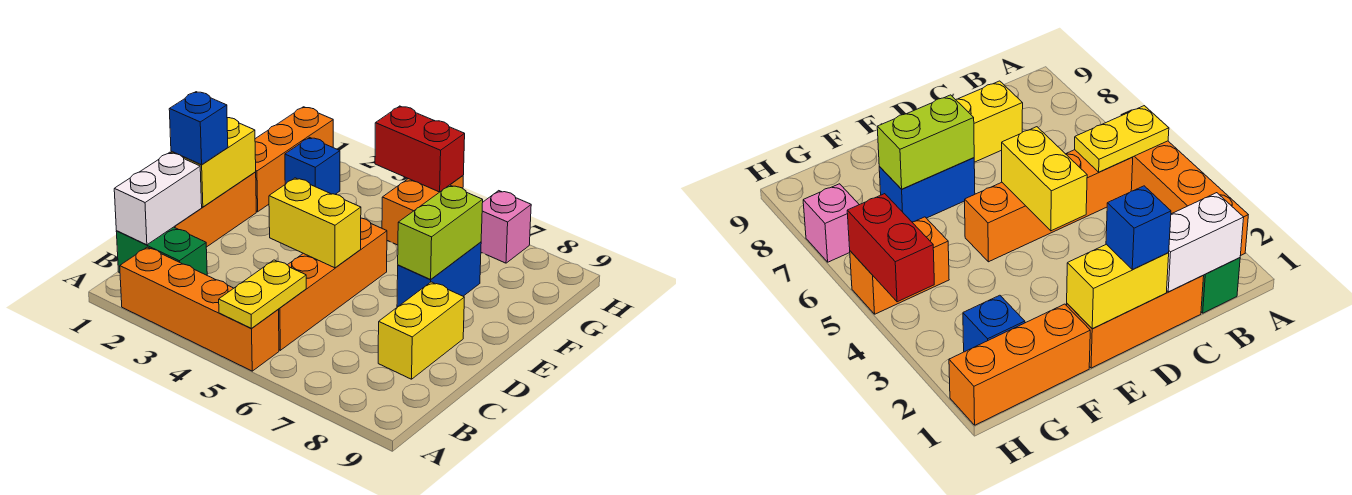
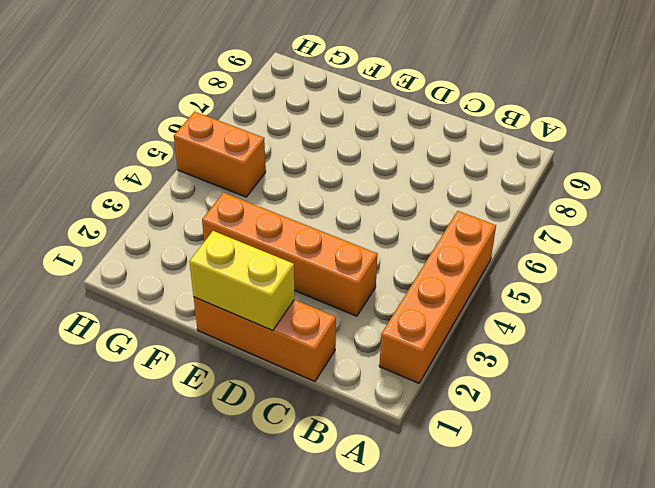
orange brick C3:F3 level 1 -> orange brick B5:E5 level 1
none -> green brick B1:B2 level 1
none -> yellow brick C8:D8 level 1
none -> blue brick E7:F7 level 1

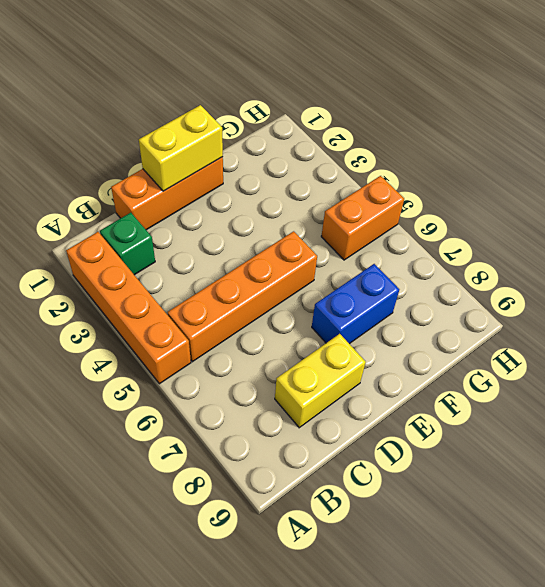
green brick B2 level 1 -> green brick B1:B2 level 1
none -> orange brick F1:H1 level 1
none -> blue brick G2 level 1
none -> pink brick H7 level 1

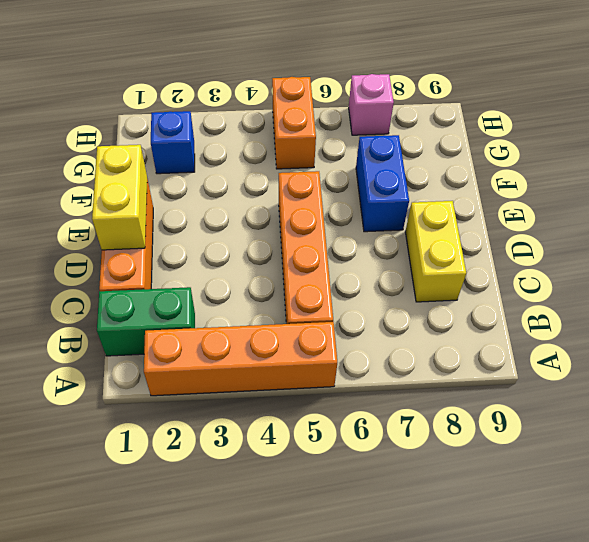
none -> orange brick F1:H1 level 1
none -> yellow plate A5:B5 level 2
none -> white brick B1:C1 level 2

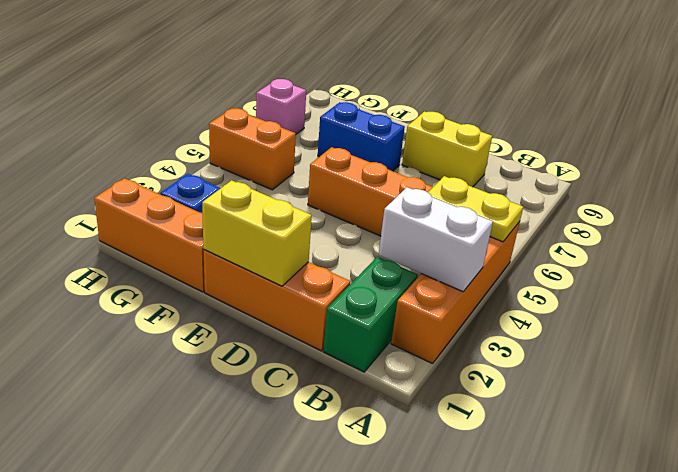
white brick A3:B3 level 2 -> white brick B1:C1 level 2
none -> yellow brick D4:D5 level 2
none -> lime brick E7:F7 level 2
none -> red brick H4:H5 level 2

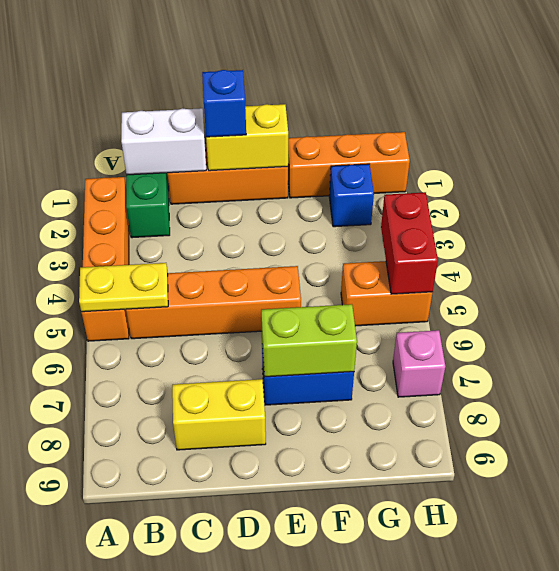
none -> yellow brick D4:D5 level 2

